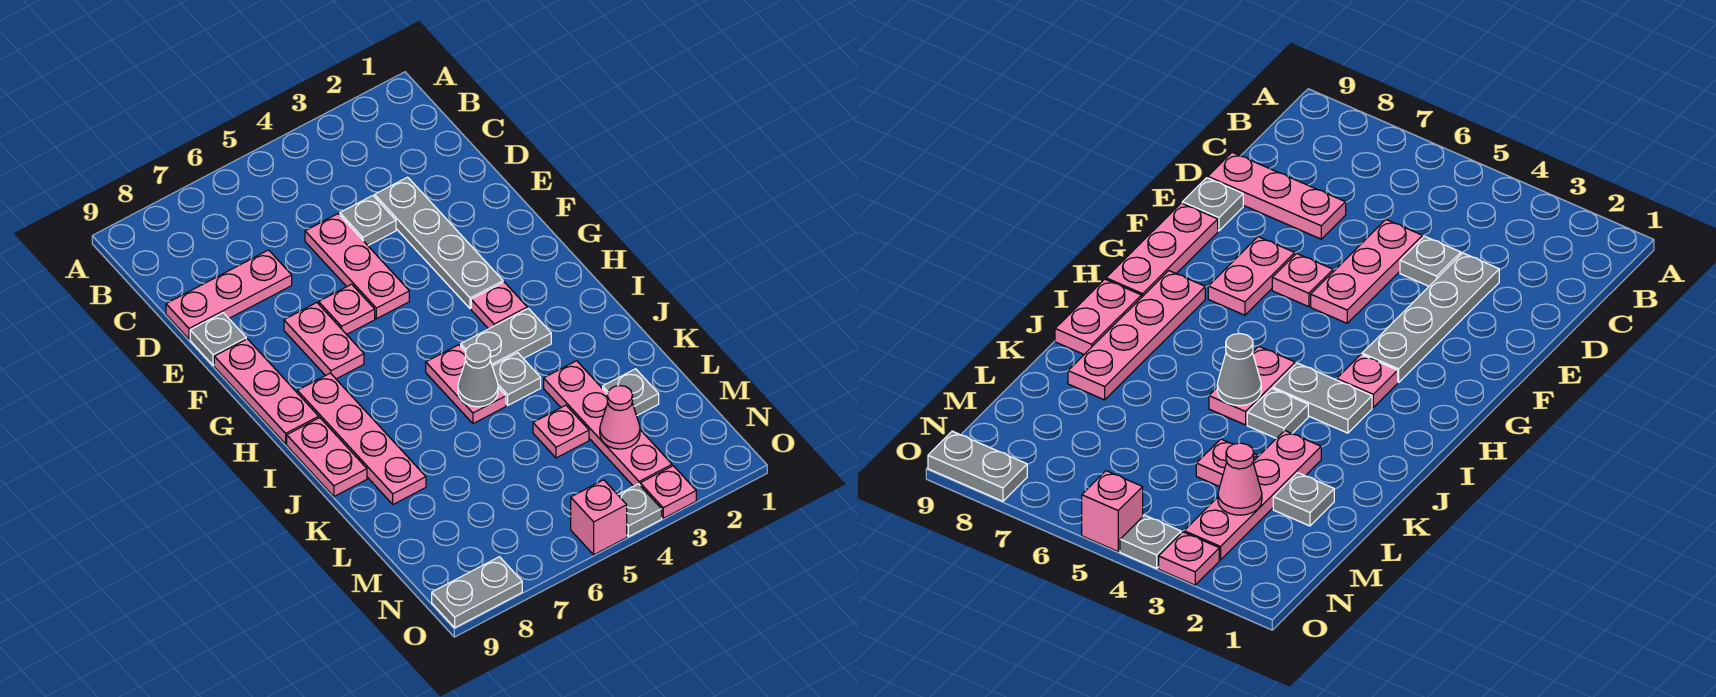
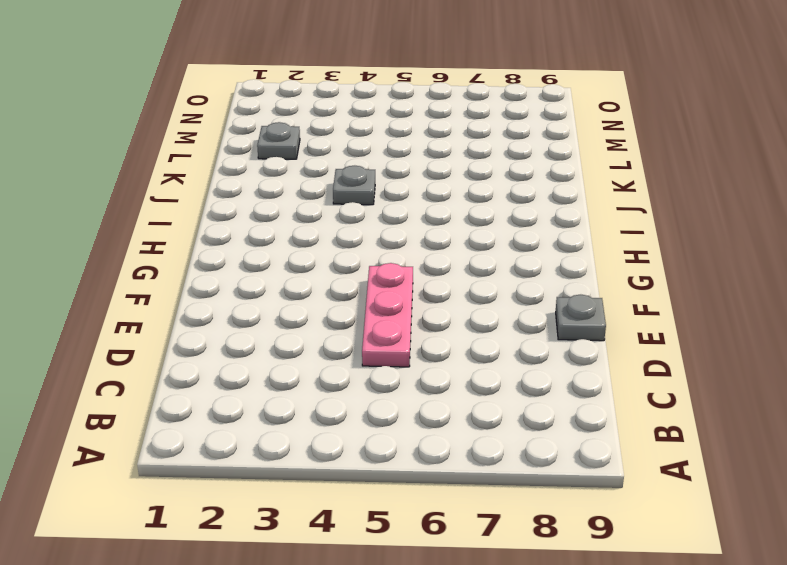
none -> grey plate D3:G3 level 1
none -> grey plate D4 level 1
none -> pink plate D7:D9 level 1

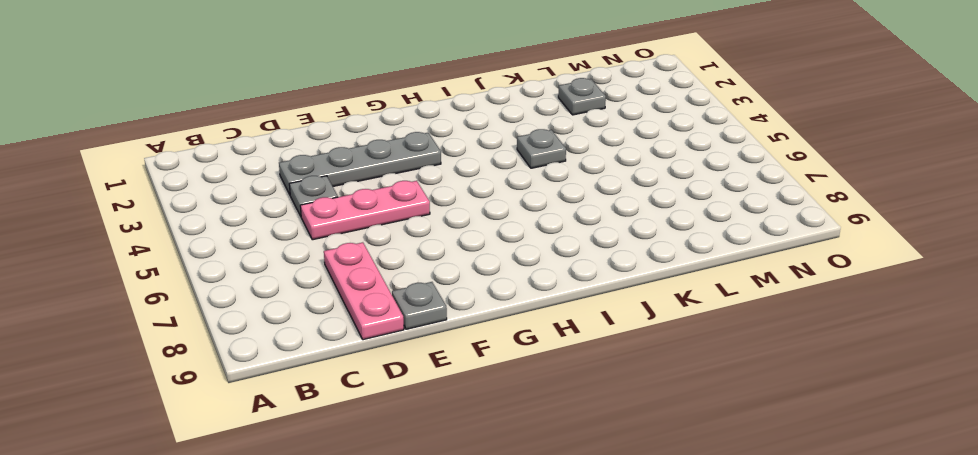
none -> pink plate F6 level 1
none -> pink plate F7:G7 level 1
none -> pink plate F9:H9 level 1

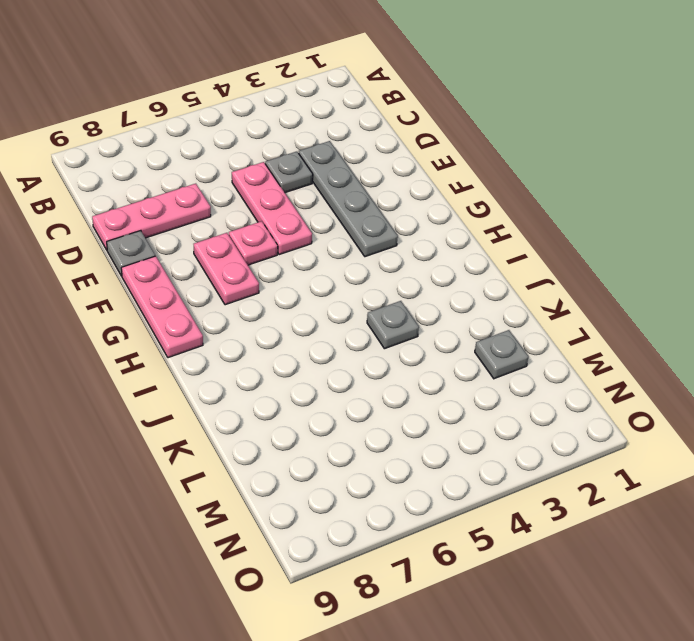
none -> pink plate H3 level 1
none -> pink plate H8:K8 level 1
none -> grey plate I3:I4 level 1

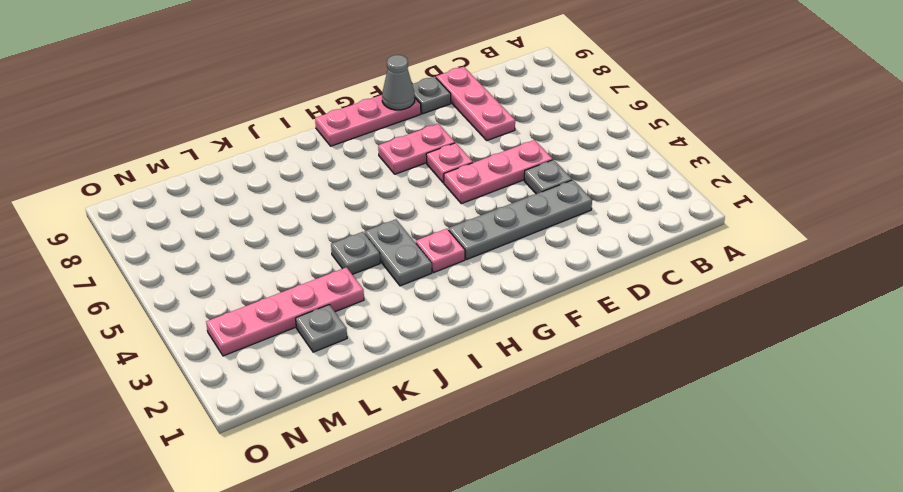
grey cone F9 level 2 -> grey cone J5 level 2
none -> pink plate H8:K8 level 1
none -> pink plate I5:J5 level 1
none -> pink plate I9:J9 level 1

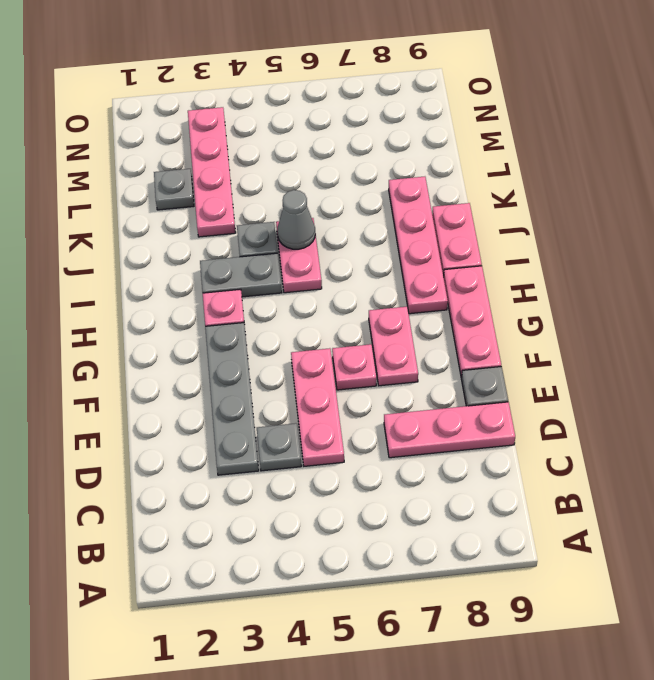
none -> pink plate L4 level 1
none -> pink plate O3 level 1
none -> grey plate O4 level 1

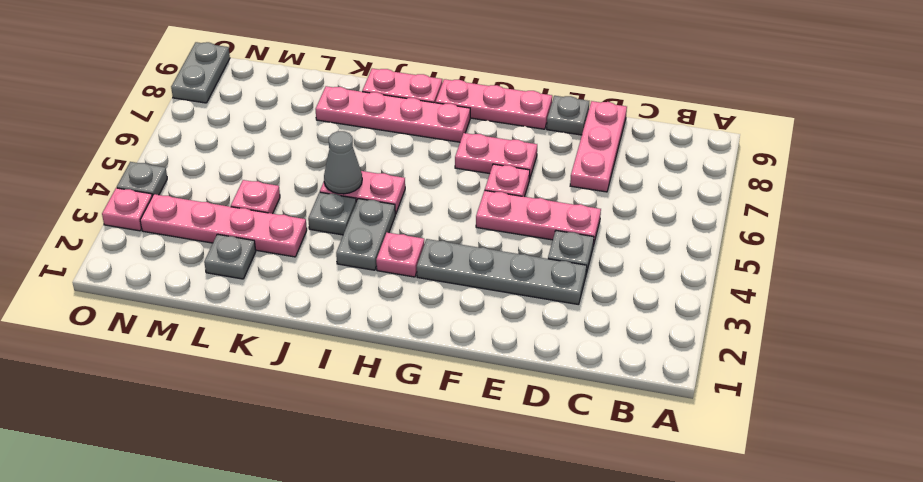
none -> pink brick O5 level 1
none -> pink cone M3 level 2

